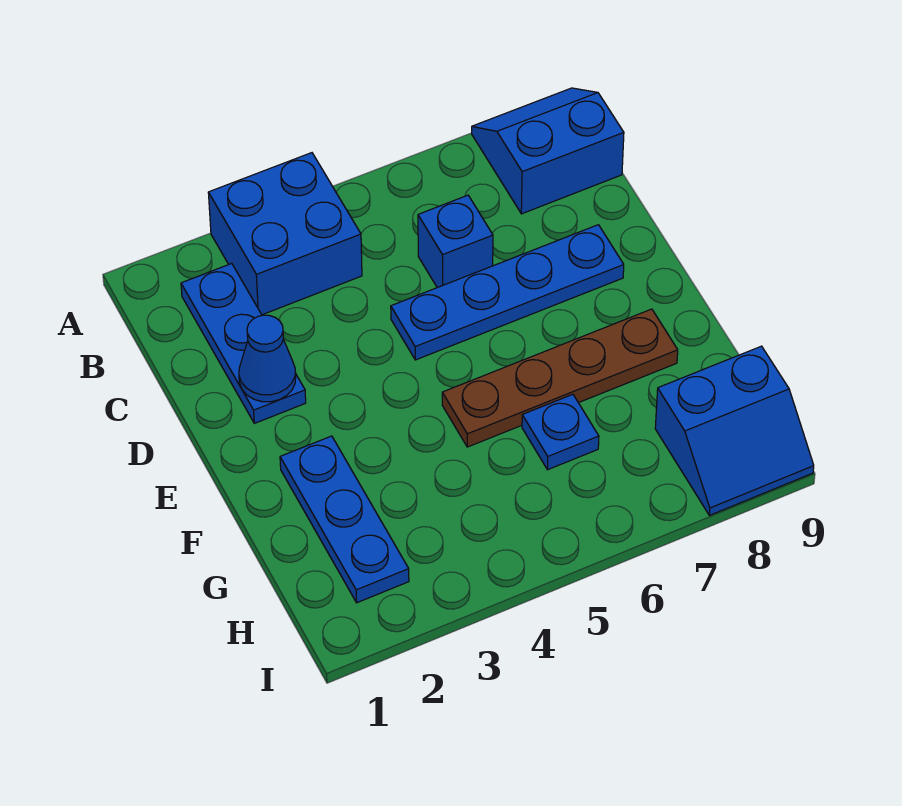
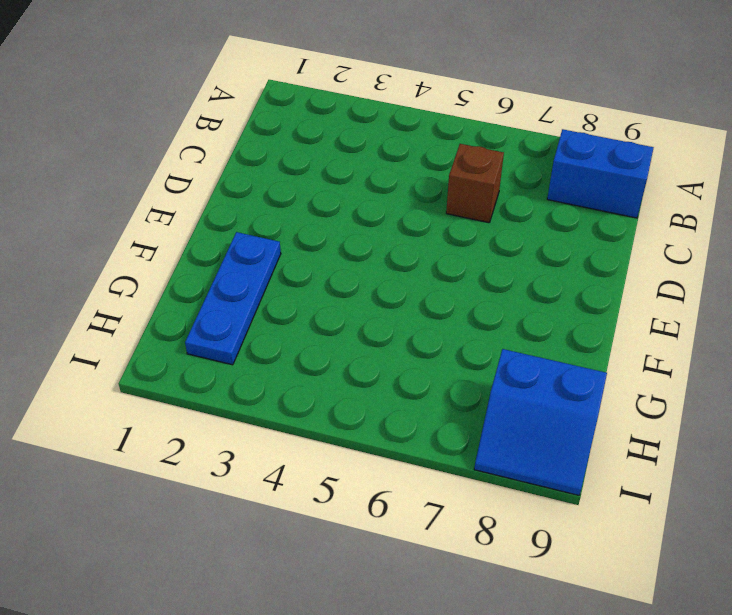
brown brick C6 level 1 -> blue brick C6 level 1
none -> blue brick A3:B4 level 1
none -> blue plate B2:D2 level 1

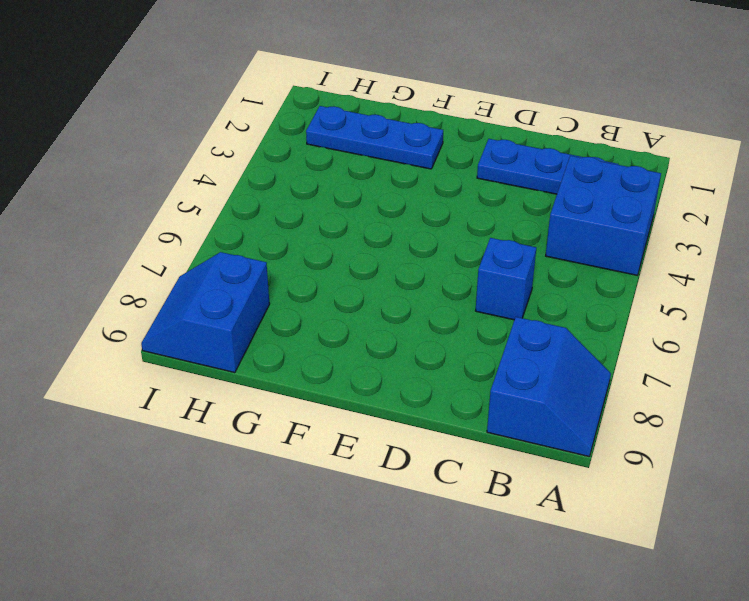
none -> blue plate D5:D8 level 1
none -> brown plate F5:F8 level 1

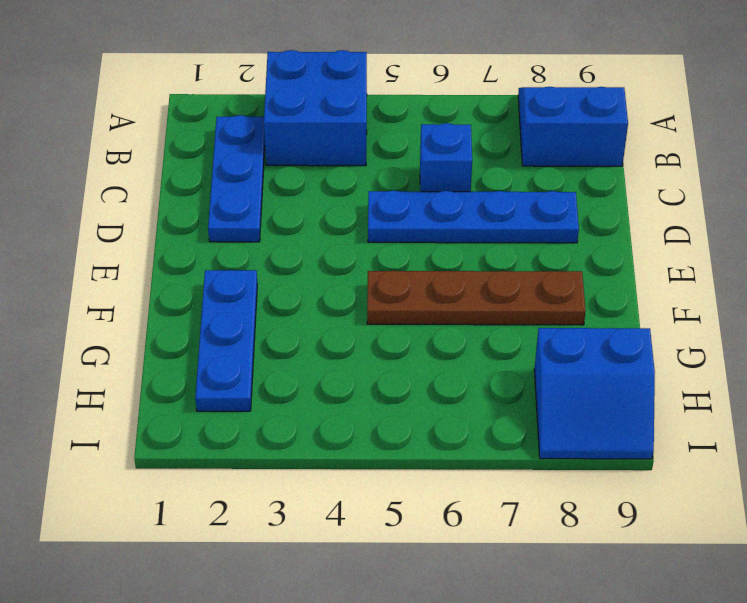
none -> blue plate G6 level 1
none -> blue cone D2 level 2

